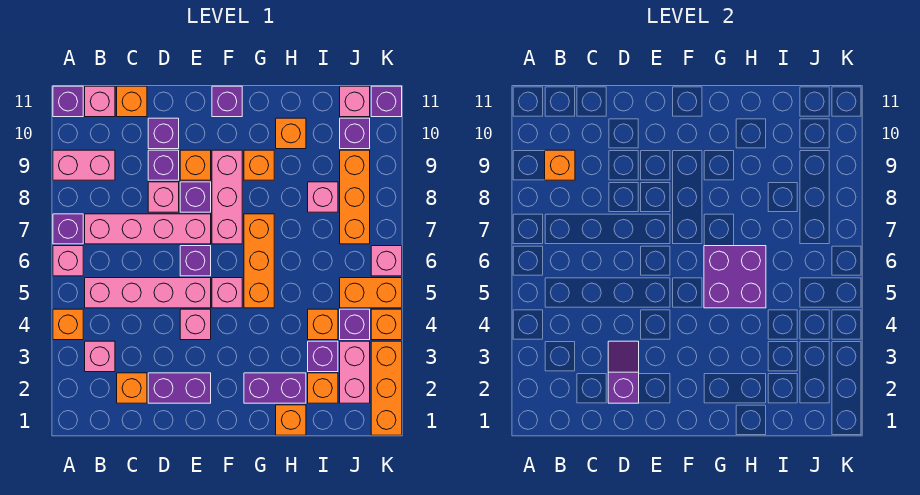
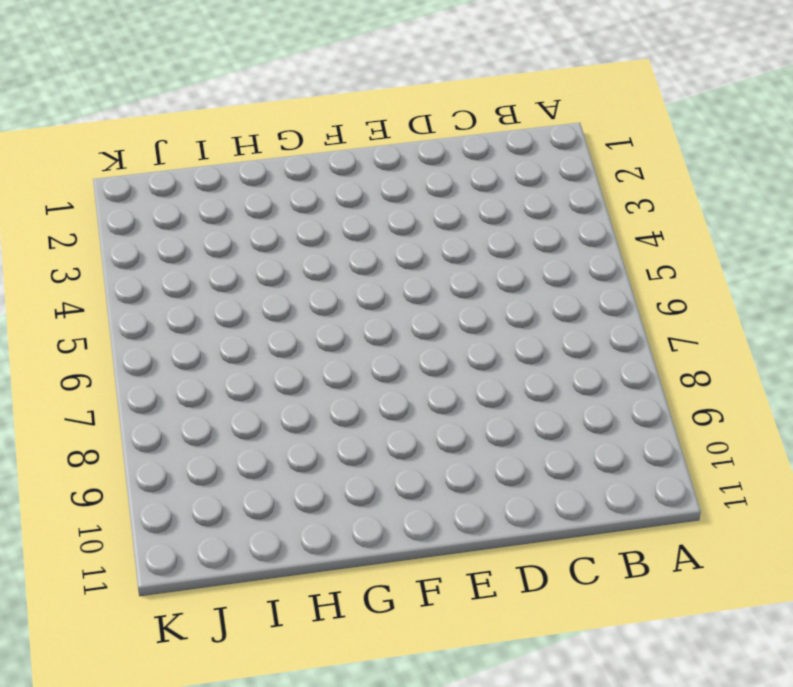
none -> orange brick A4 level 1
none -> pink brick A6 level 1
none -> purple brick A7 level 1
none -> pink brick A9:B9 level 1

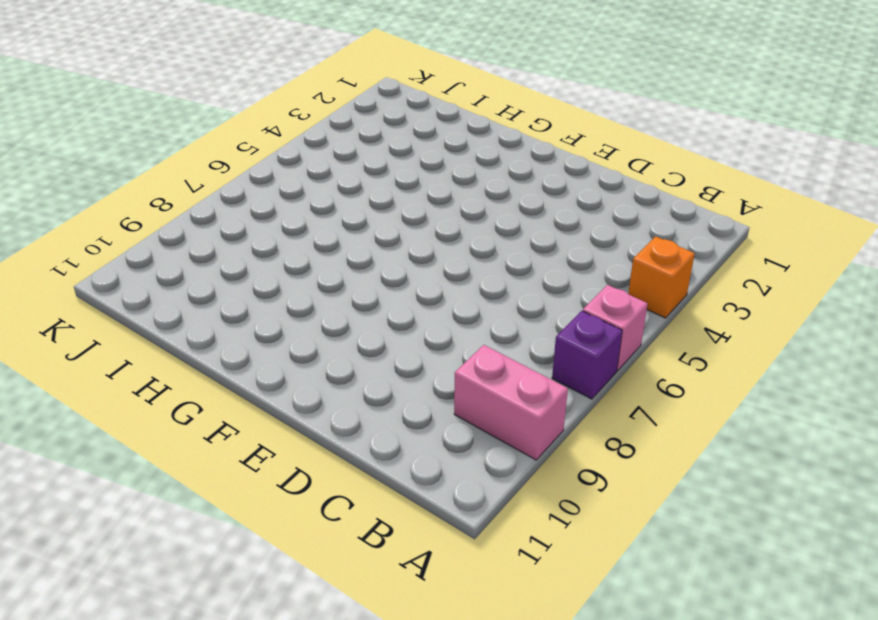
none -> purple brick A11 level 1
none -> pink brick B3 level 1
none -> pink brick B5:E5 level 1
none -> pink brick B7:E7 level 1

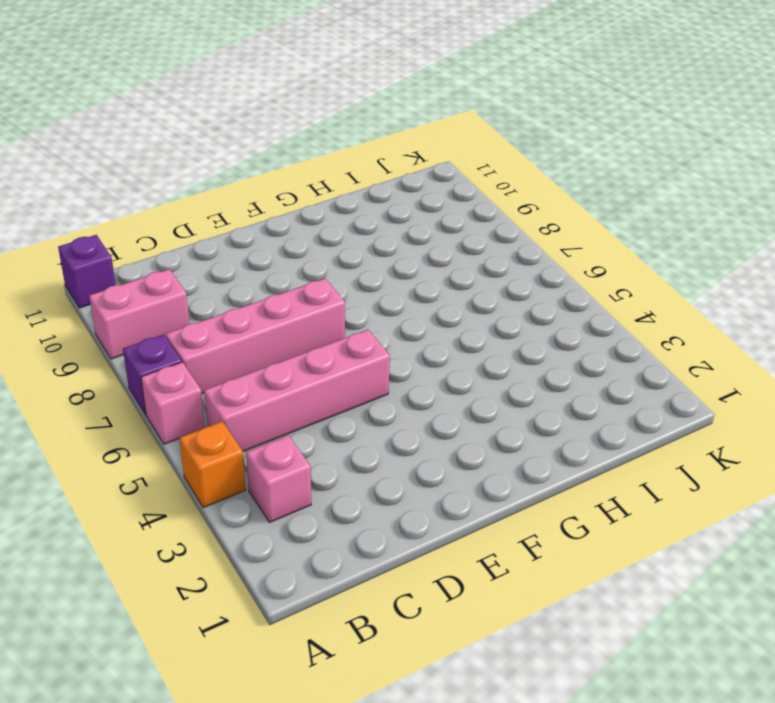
none -> pink brick B11 level 1
none -> orange brick C2 level 1
none -> orange brick C11 level 1
none -> purple brick D2:E2 level 1

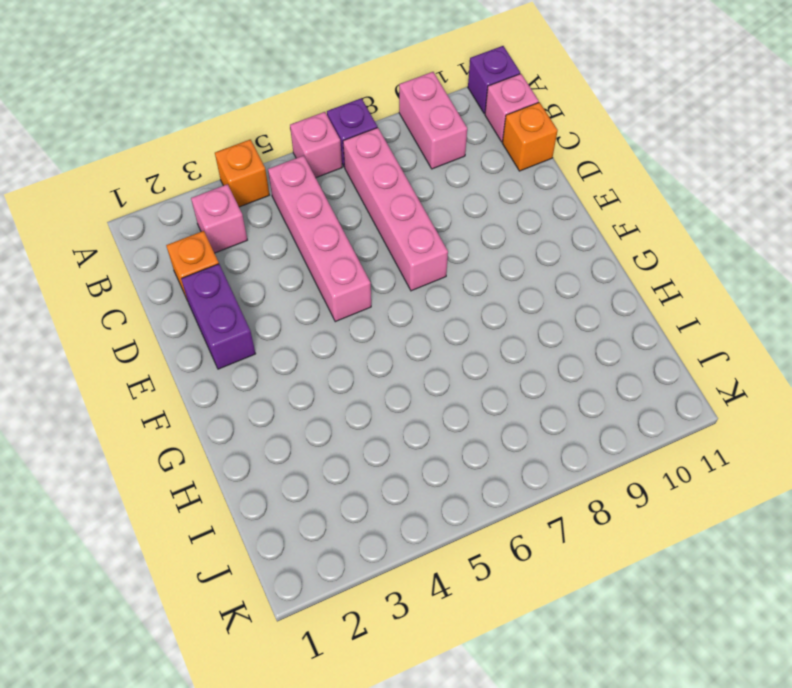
none -> pink brick D8 level 1
none -> purple brick D9 level 1
none -> purple brick D10 level 1
none -> pink brick E4 level 1

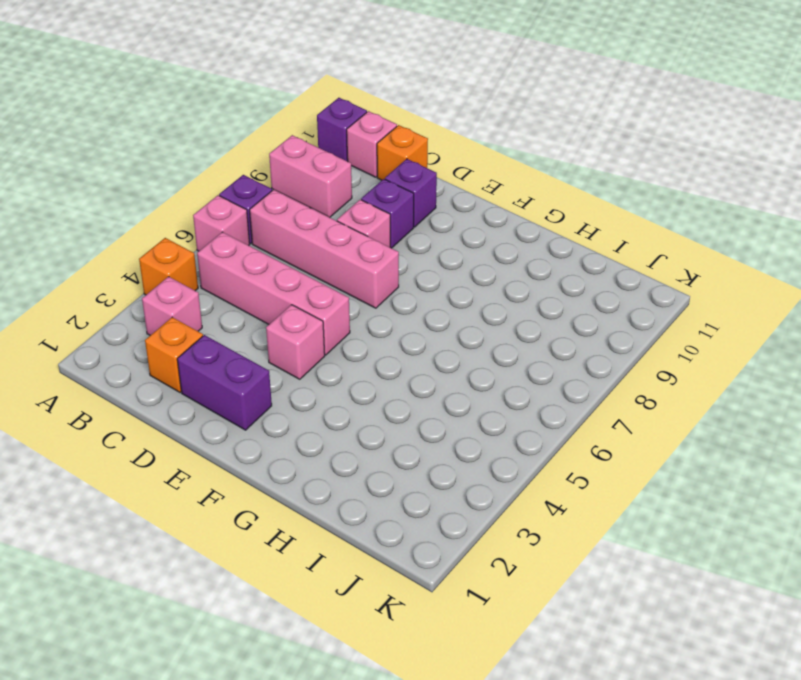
none -> purple brick E6 level 1
none -> purple brick E8 level 1
none -> orange brick E9 level 1
none -> pink brick F5 level 1

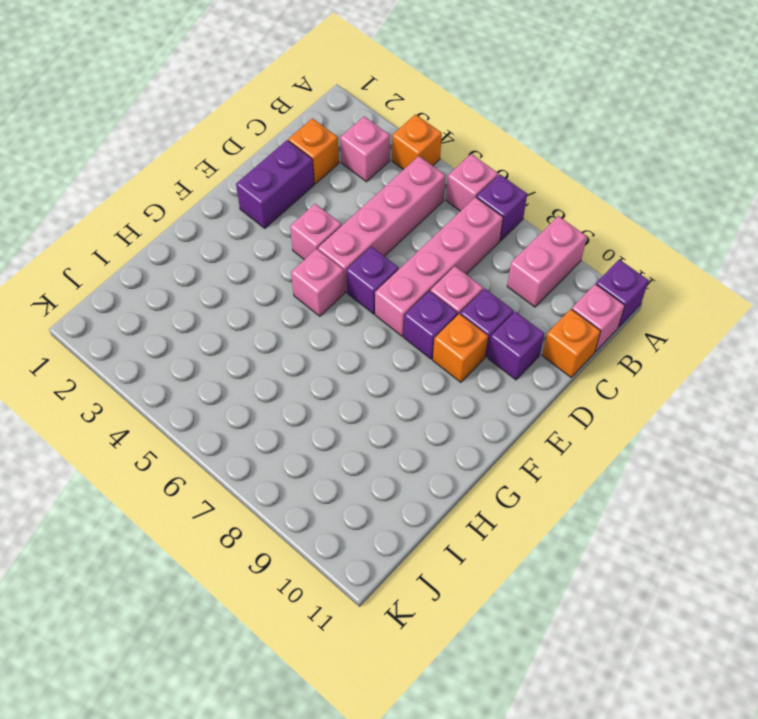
none -> pink brick F7:F9 level 1
none -> purple brick F11 level 1
none -> purple brick G2:H2 level 1
none -> orange brick G5:G7 level 1

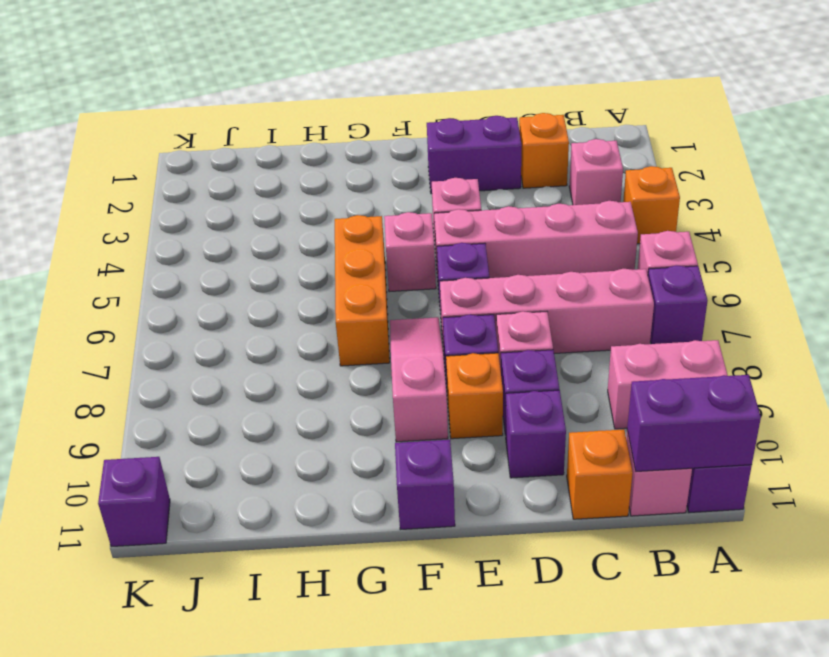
purple brick A11:B11 level 2 -> purple brick G2:H2 level 1
pink slope F7:F9 level 1 top 9 -> pink brick F7:F9 level 1
none -> orange brick G9 level 1
none -> orange brick H1 level 1
none -> orange brick H10 level 1
none -> orange brick I2 level 1

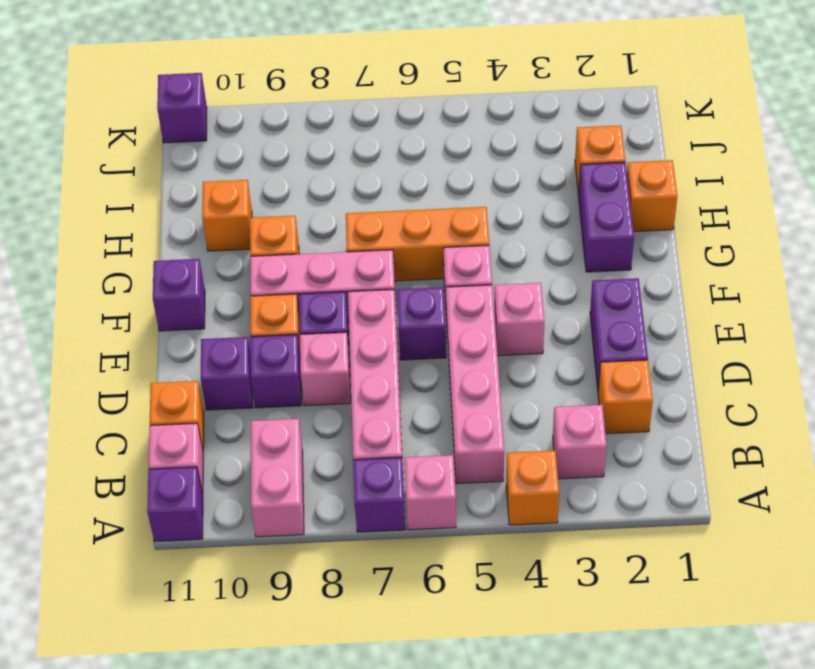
none -> purple brick I3 level 1
none -> orange brick I4 level 1
none -> pink brick I8 level 1
none -> pink brick J2:J3 level 1

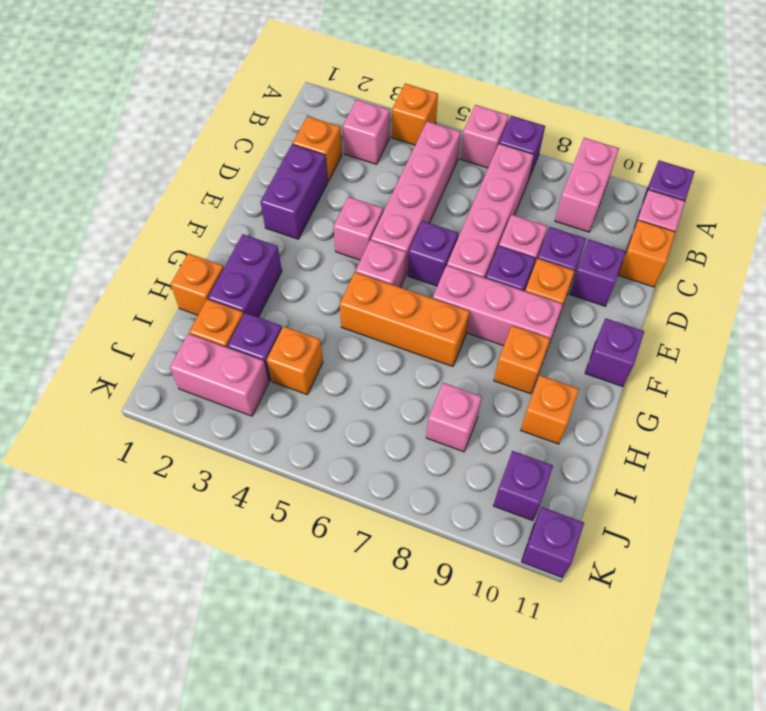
none -> purple brick J4 level 1
none -> orange brick J5:K5 level 1
none -> orange brick J7:J9 level 1
none -> pink brick J11 level 1

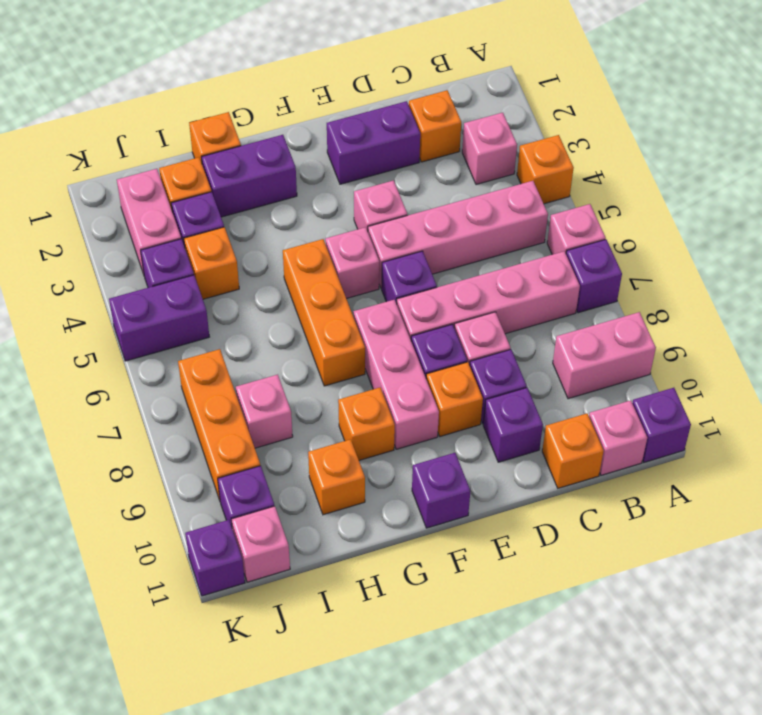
purple brick J5:K5 level 1 -> orange brick J5:K5 level 1
none -> orange brick K1:K3 level 1
none -> orange brick K4 level 1
none -> pink brick K6 level 1
none -> orange brick B9 level 2

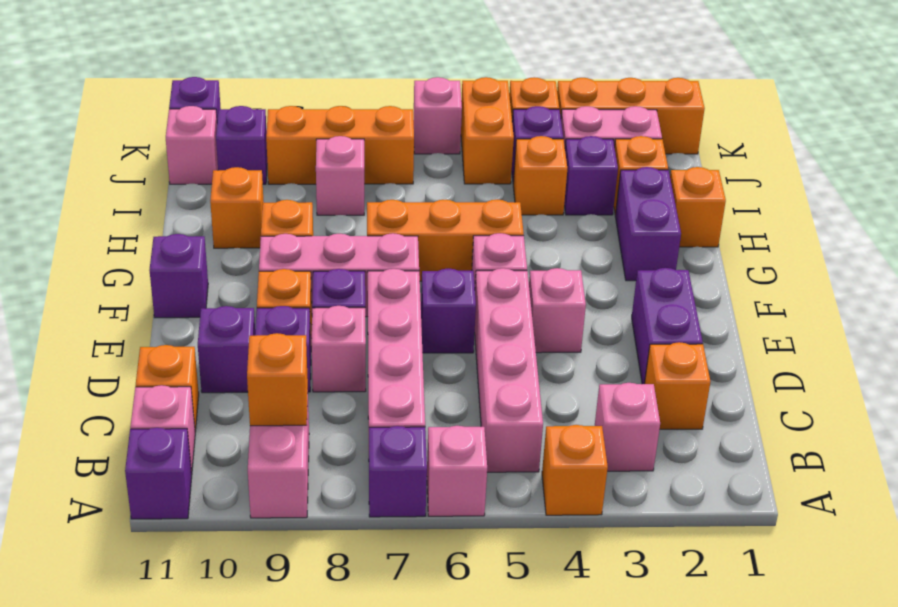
none -> purple slope D2:D3 level 2 top 2
none -> purple brick G5:H6 level 2

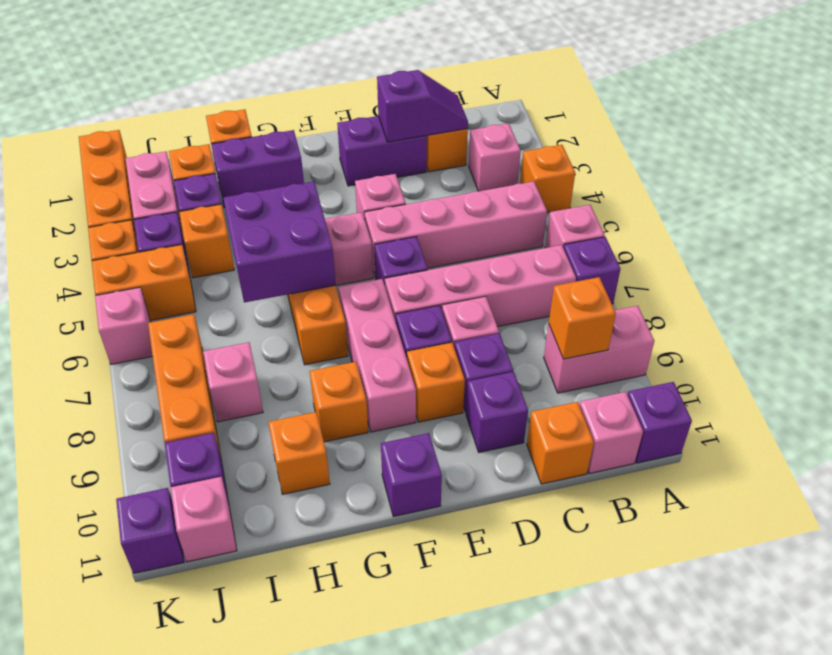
purple slope C2:D2 level 2 top D -> purple slope D2:D3 level 2 top 2

